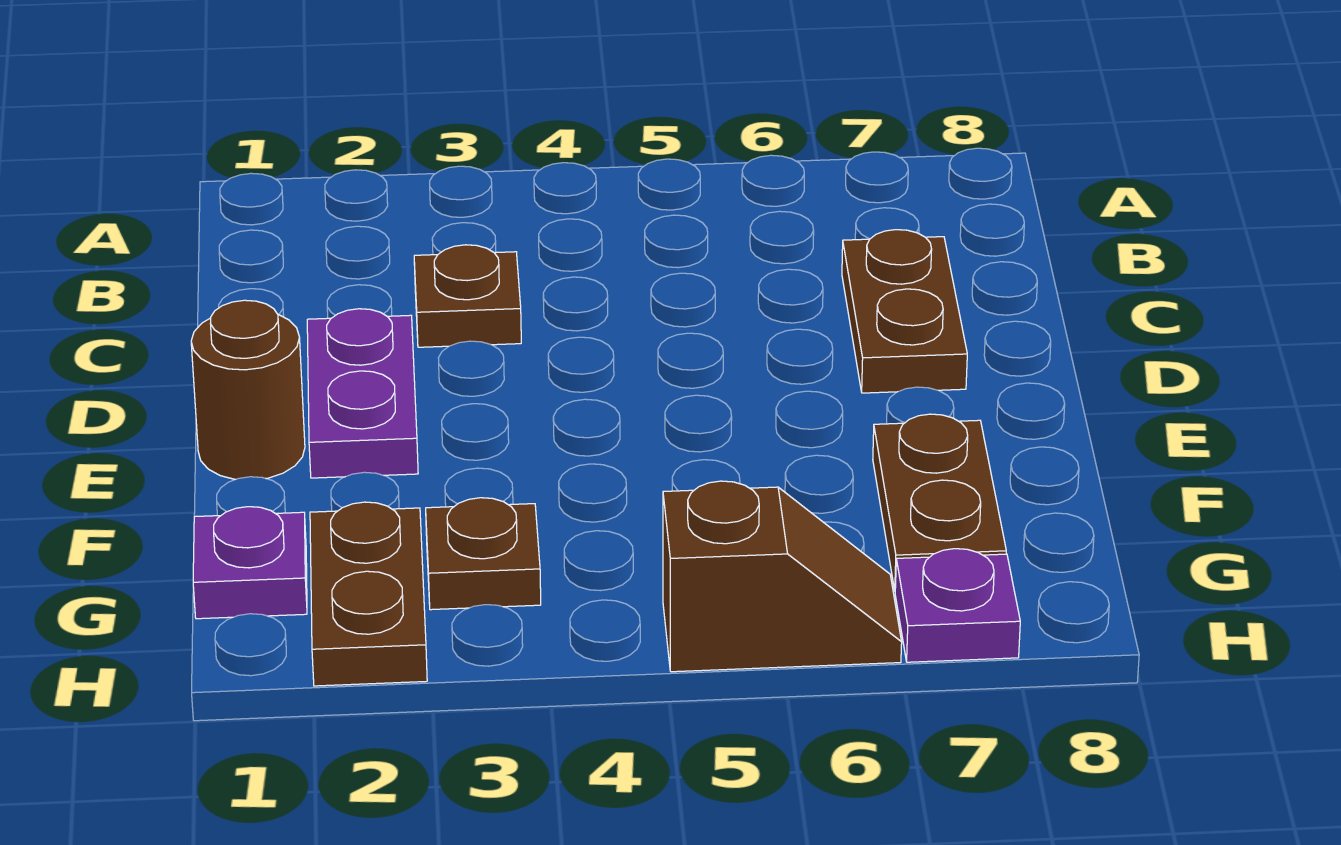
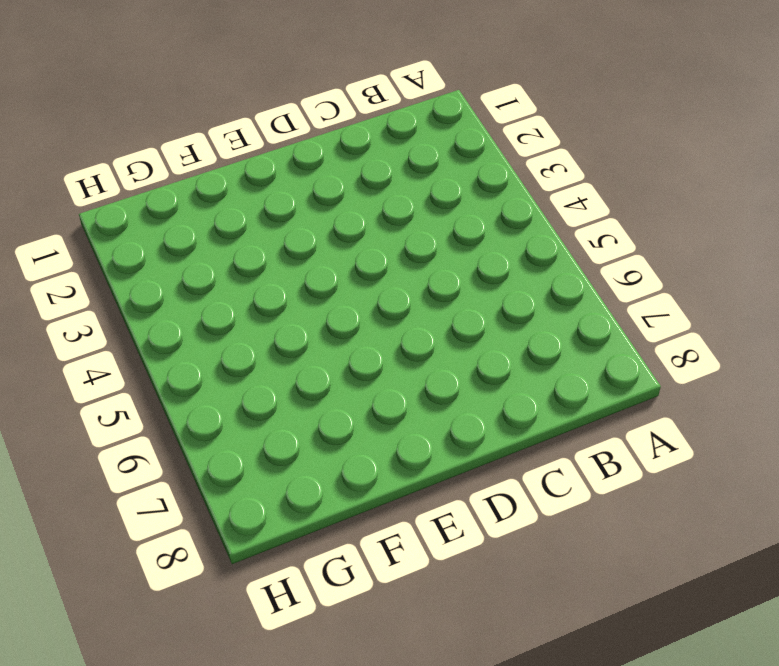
none -> brown plate C3 level 1
none -> brown plate C7:D7 level 1

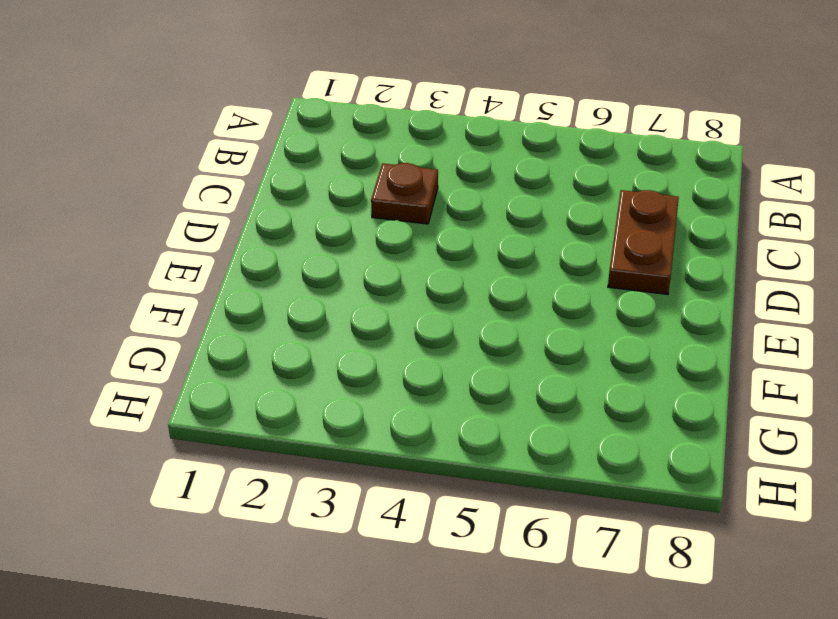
none -> purple plate D2:E2 level 1
none -> brown round brick E1 level 1

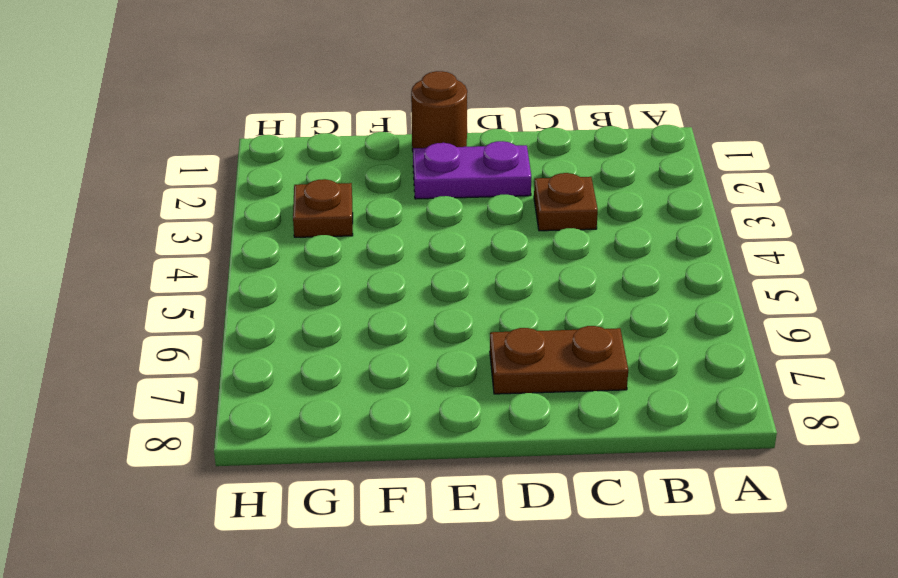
none -> brown plate F7:G7 level 1
none -> purple plate G1 level 1

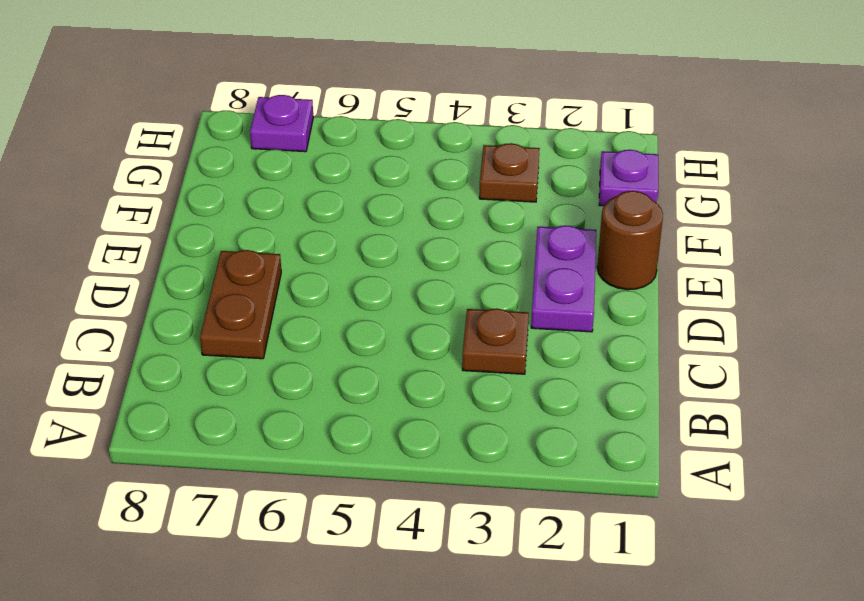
none -> brown plate F7:G7 level 1
none -> brown plate G2:H2 level 1

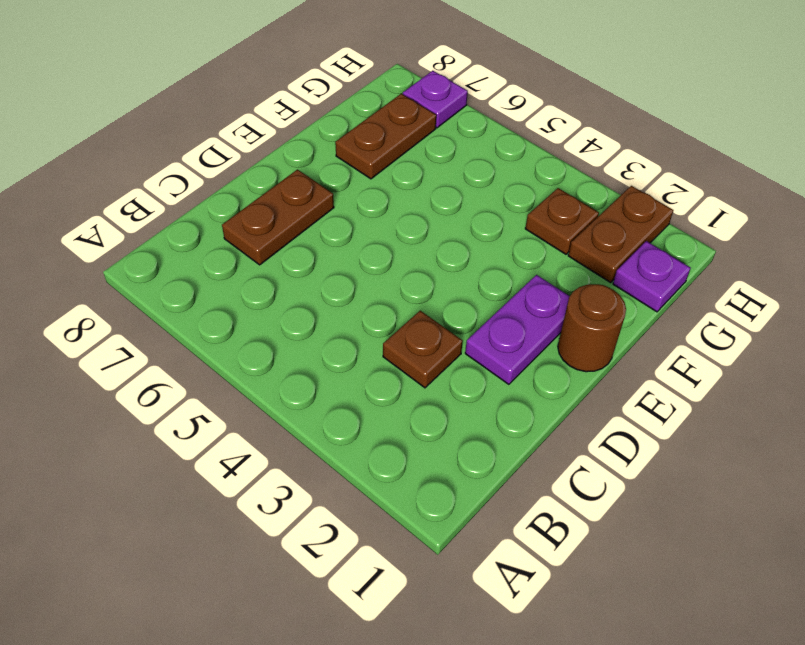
none -> brown slope H5:H6 level 1 top 5

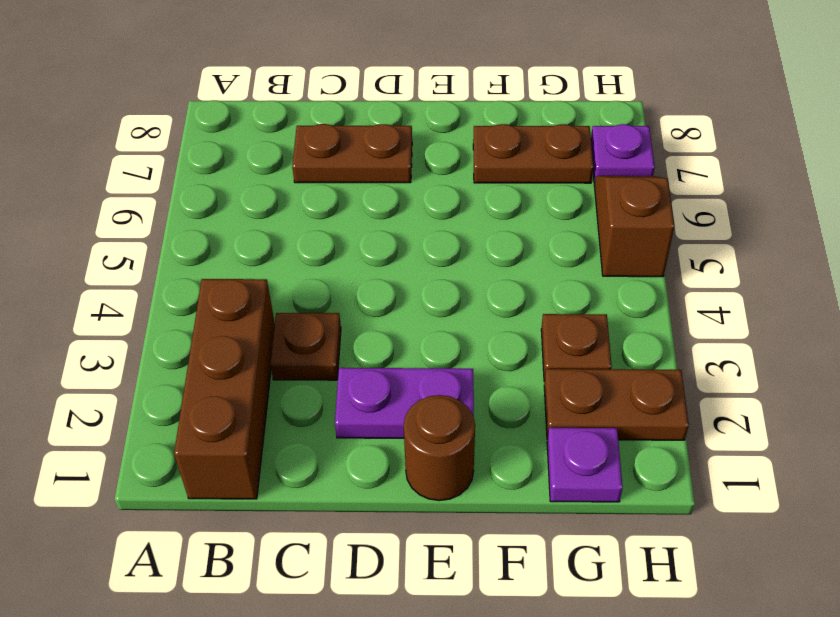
brown brick B1:B3 level 1 -> none

